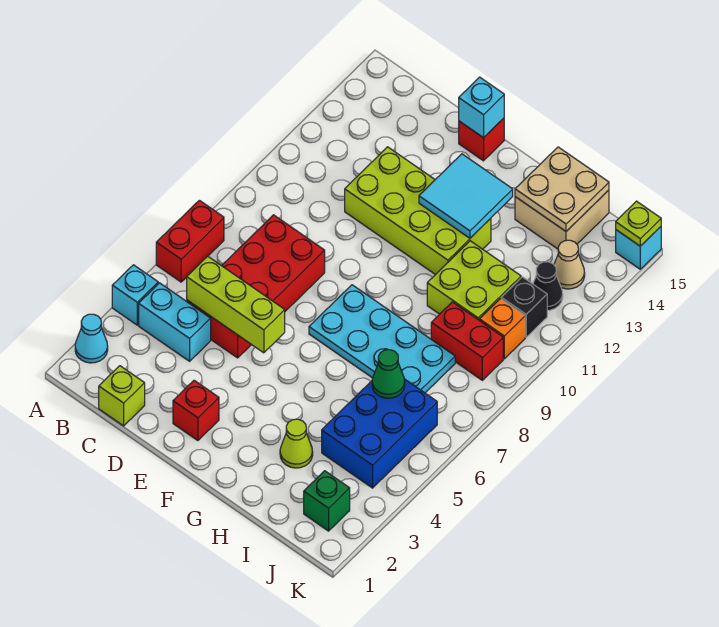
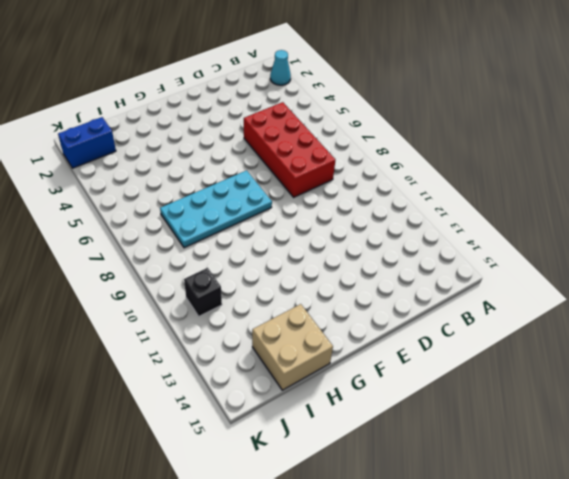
blue brick J2:K2 level 1 -> green brick J2 level 1
none -> cyan brick A4 level 1
none -> red brick A6:A7 level 1
none -> cyan brick B4:C4 level 1

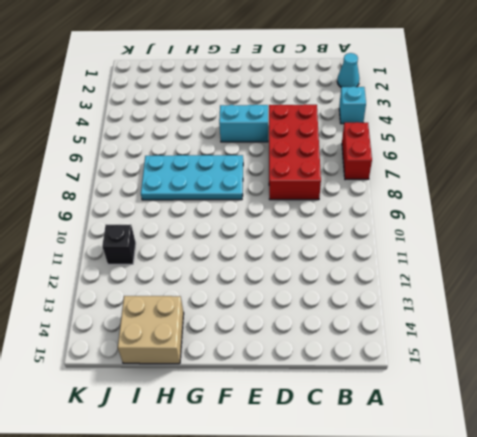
cyan brick E5:F5 level 1 -> cyan brick B4:C4 level 1
none -> lime brick C1 level 1
none -> lime brick D11:G12 level 1
none -> red brick E2 level 1

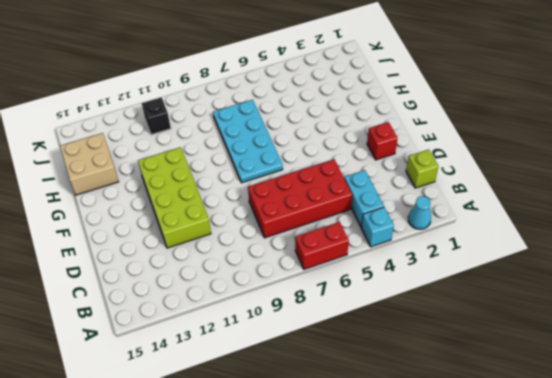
none -> red brick E15 level 1
none -> lime cone H3 level 1
none -> lime brick H10:I11 level 1

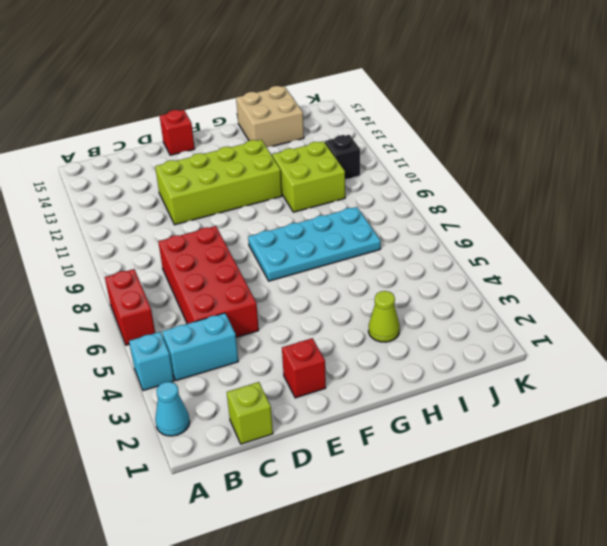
none -> blue brick I4:J6 level 1
none -> red brick I9:J9 level 1
none -> green brick J2 level 1

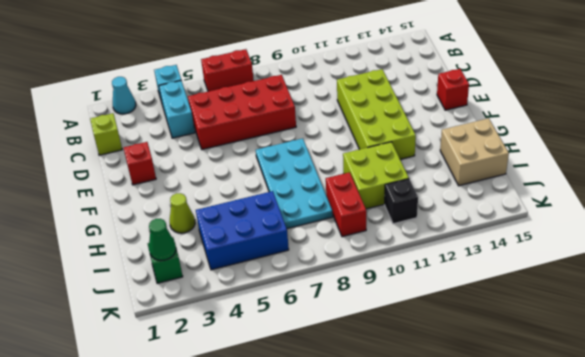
green cone J2 level 2 -> green cone I6 level 2
none -> orange brick J10 level 1
none -> black cone J12 level 1
none -> tan cone J13 level 1

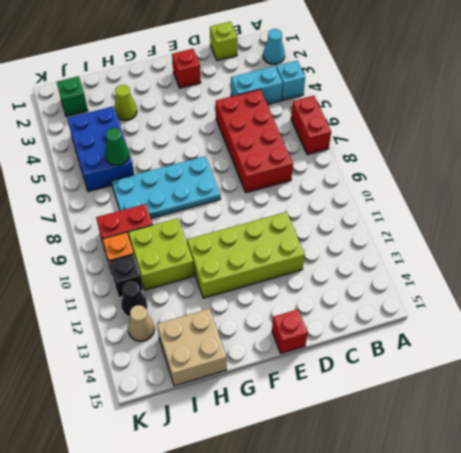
none -> cyan brick K15 level 1
none -> lime brick C5:E5 level 2
none -> cyan brick E15 level 2

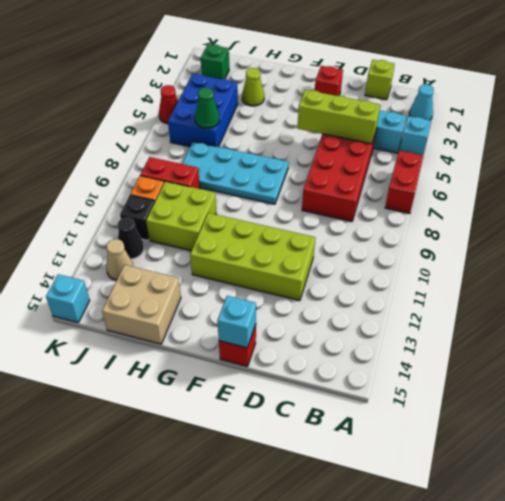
red cone K5 level 1 -> none
none -> cyan tile F12:G13 level 2
none -> tan plate H14:I15 level 2
none -> lime plate K15 level 2

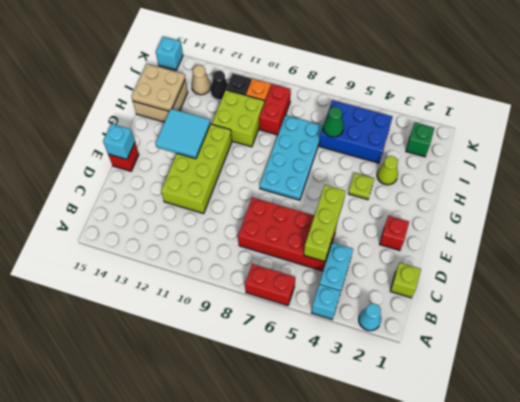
lime plate G4 level 1 -> lime plate K15 level 2

